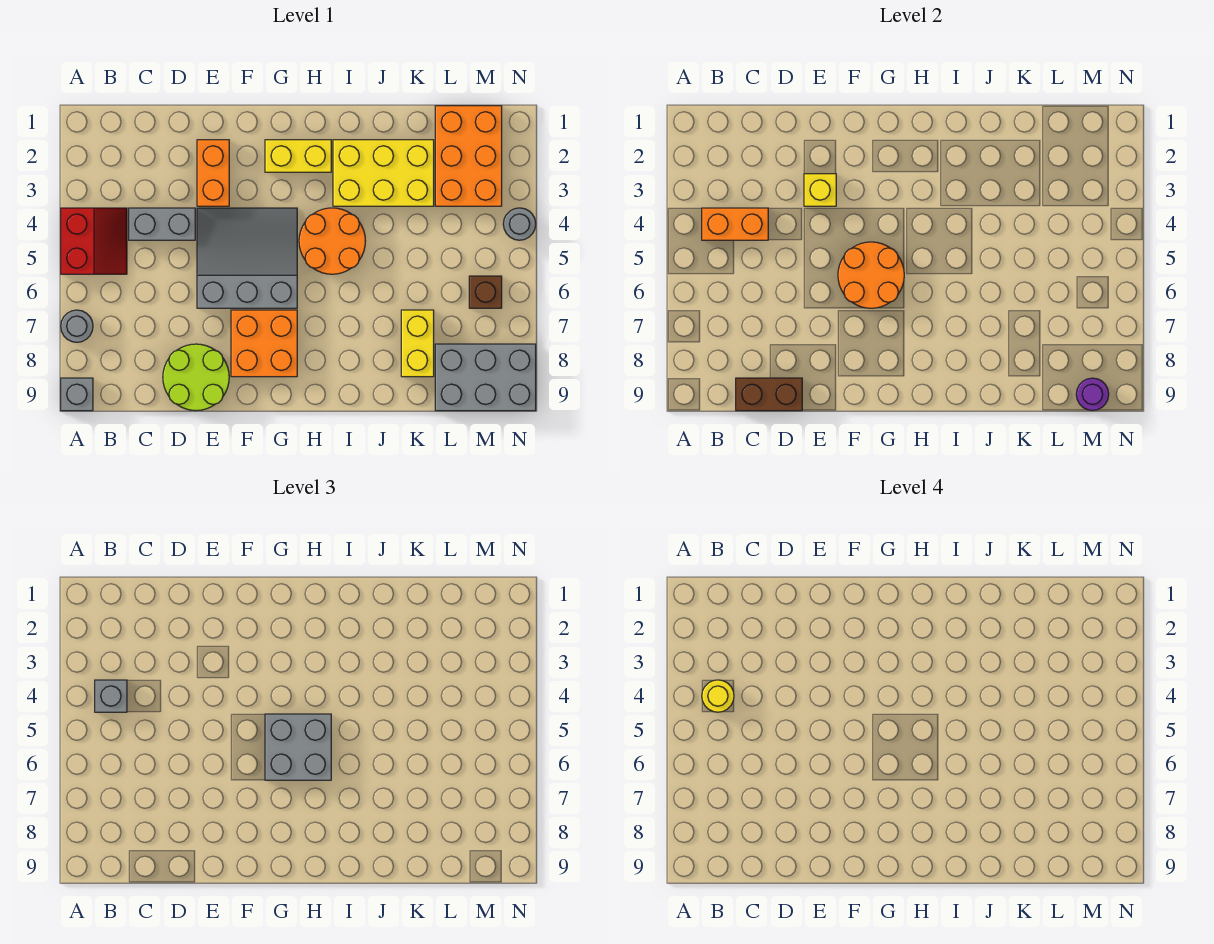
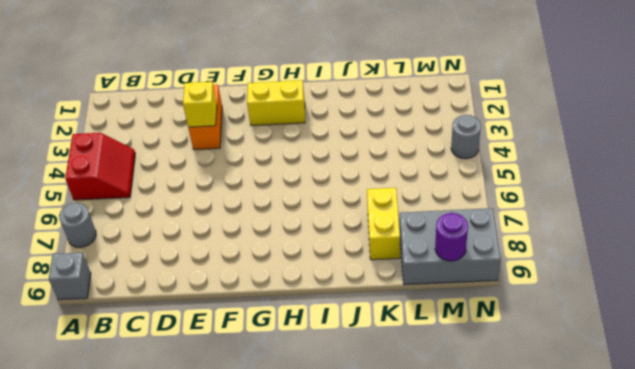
none -> grey brick C4:D4 level 1
none -> lime round brick D8:E9 level 1
none -> grey slope E4:G6 level 1 top 6

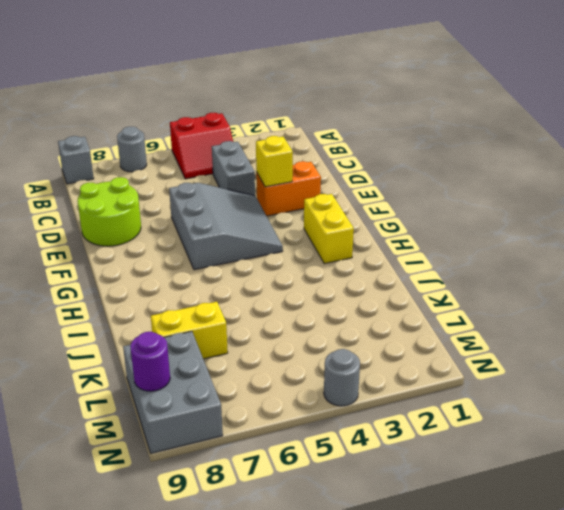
none -> orange brick F7:G8 level 1
none -> orange round brick H4:I5 level 1
none -> yellow brick I2:K3 level 1

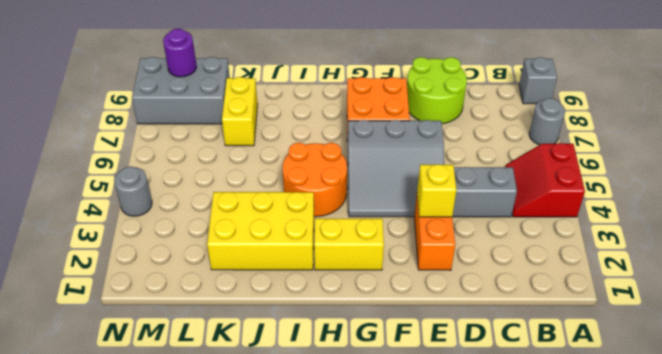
none -> orange brick L1:M3 level 1
none -> brown brick M6 level 1
none -> orange brick B4:C4 level 2

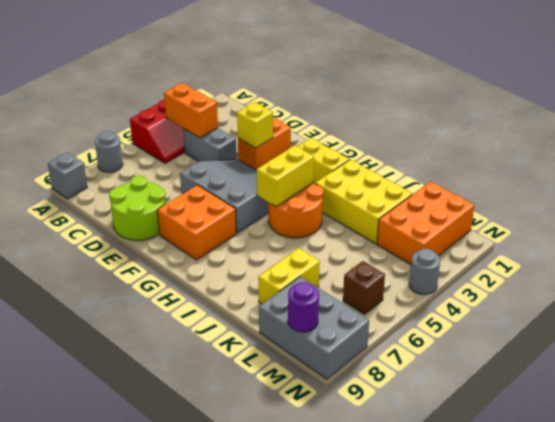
yellow brick H4:H5 level 2 -> none
none -> brown brick C9:D9 level 2
none -> orange round brick F5:G6 level 2
none -> grey brick B4 level 3

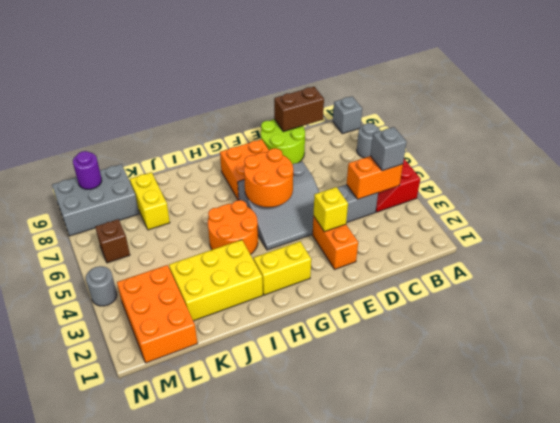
none -> grey brick G5:H6 level 3
none -> yellow round brick B4 level 4

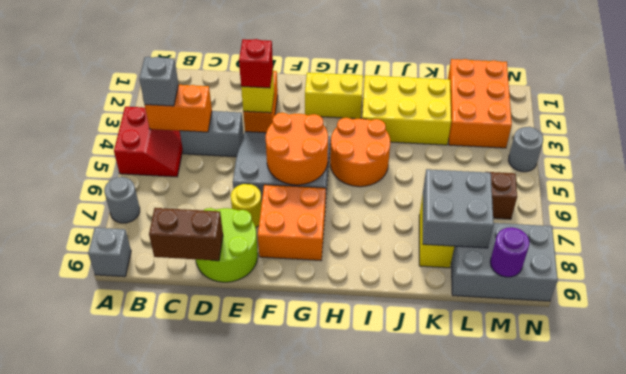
red brick E3 level 3 -> none
yellow round brick E7 level 1 -> yellow round brick B4 level 4
grey brick K7:L8 level 2 -> grey brick G5:H6 level 3

